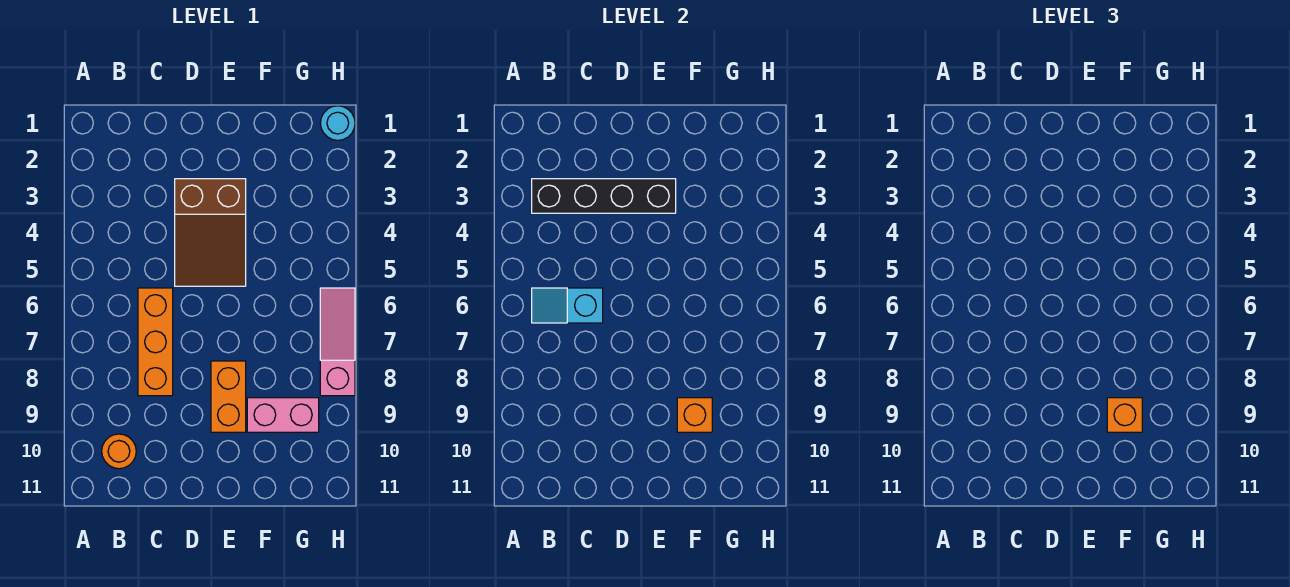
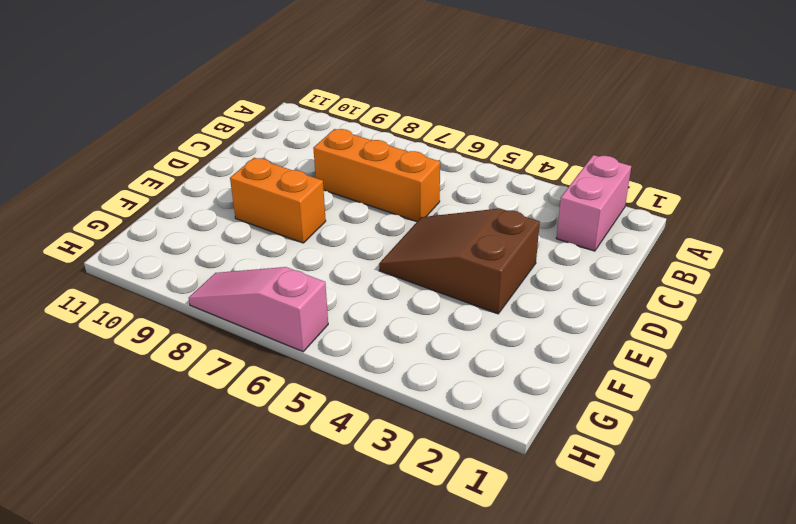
pink brick A2:B2 level 1 -> pink brick F9:G9 level 1
pink slope H6:H8 level 1 top 6 -> pink slope H6:H8 level 1 top 8
none -> orange round brick B10 level 1
none -> cyan round brick H1 level 1

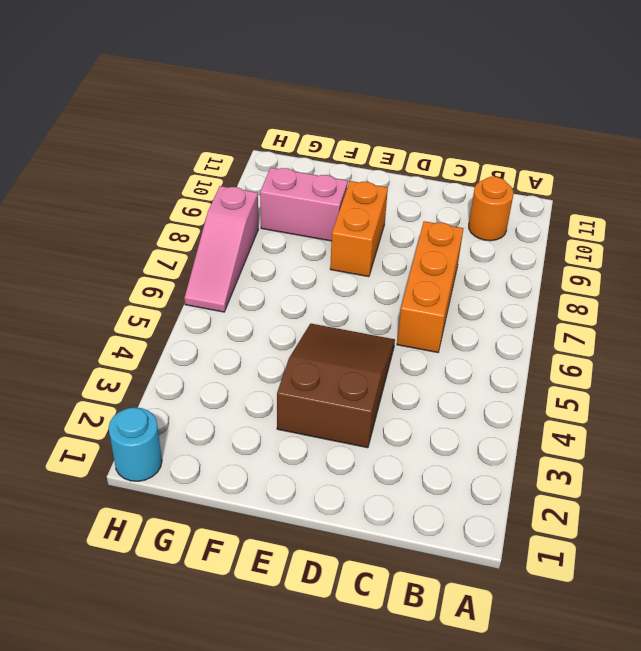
none -> black brick B3:E3 level 2
none -> cyan slope B6:C6 level 2 top C

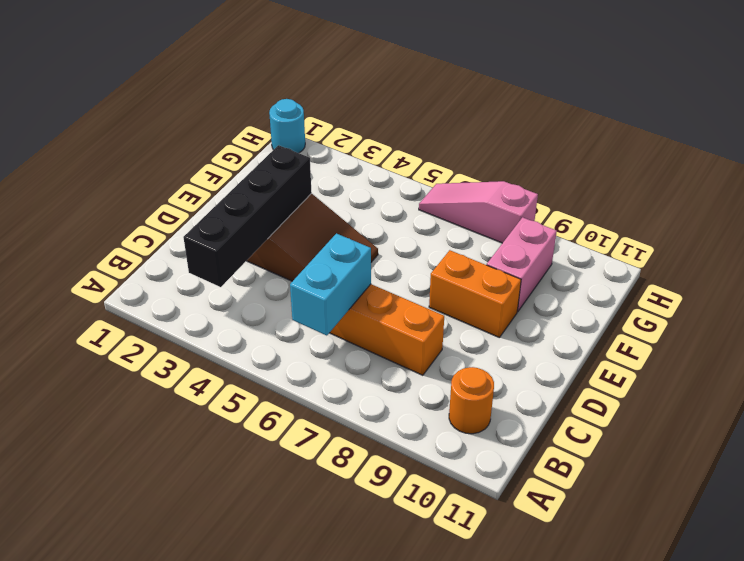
cyan brick B6:C6 level 2 -> cyan slope B6:C6 level 2 top C
none -> orange brick F9 level 2
none -> orange brick F9 level 3

